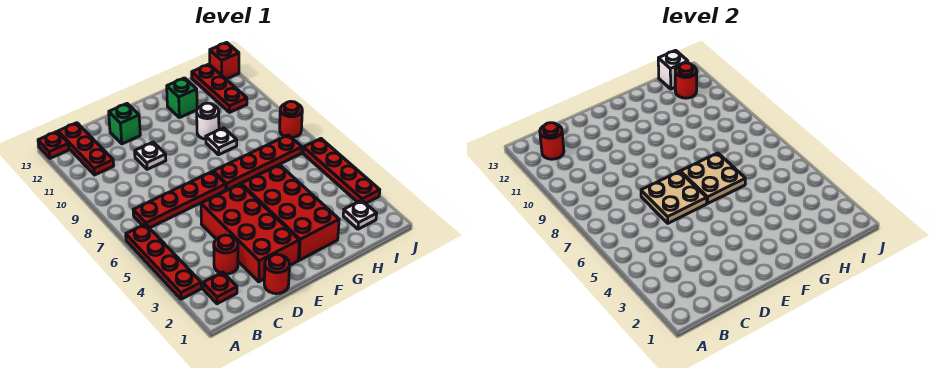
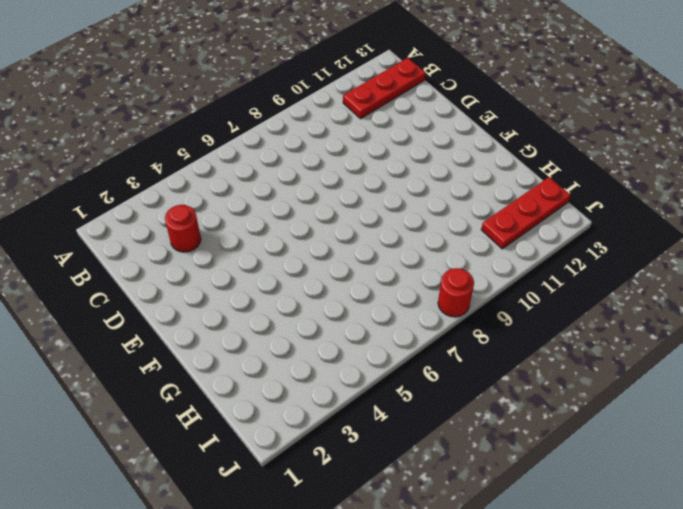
none -> red plate A3:A6 level 1
none -> red plate A13 level 1
none -> red plate B2 level 1

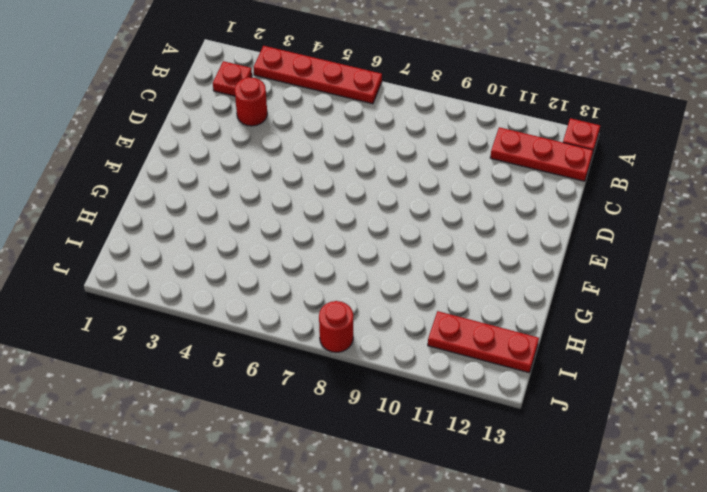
none -> red plate B7:E7 level 1
none -> red round brick D1 level 1
none -> red brick D2:E5 level 1

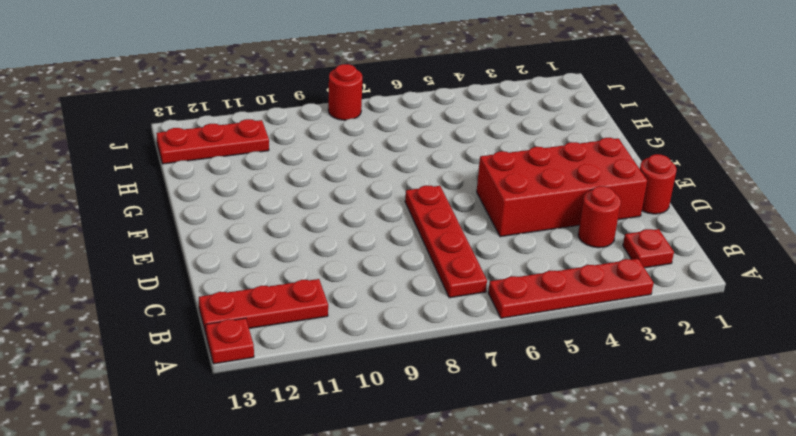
none -> white plate D10 level 1
none -> green brick D12 level 1
none -> red brick F2:G5 level 1

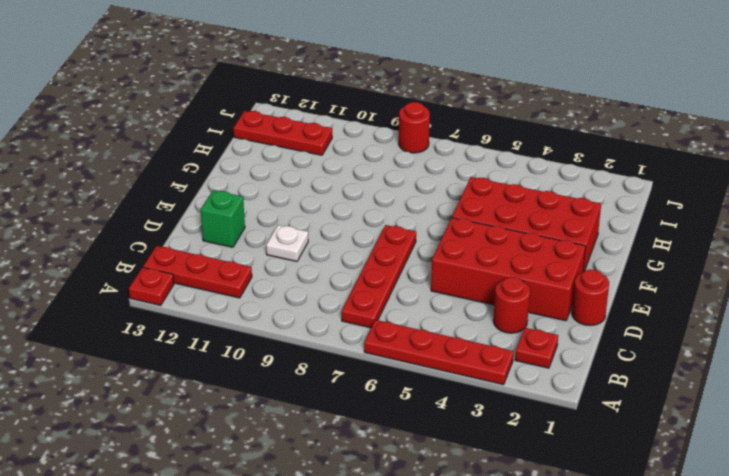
none -> red plate F7:I7 level 1
none -> white plate G9 level 1
none -> white round brick G10 level 1

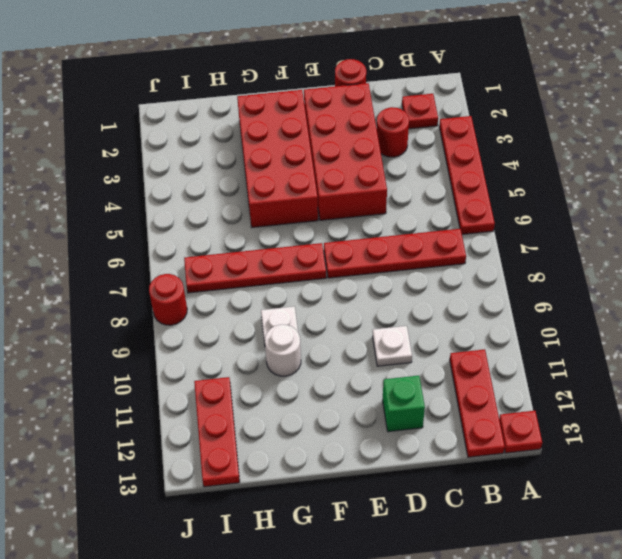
none -> green brick G12 level 1
none -> white plate I2 level 1
none -> red plate J3:J6 level 1

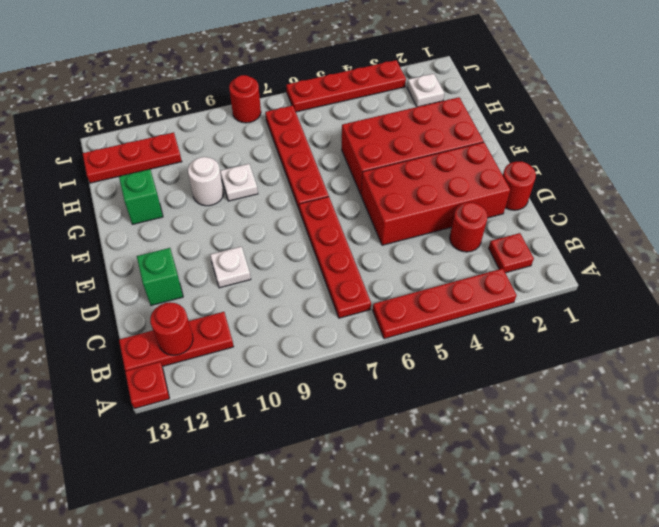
none -> red brick J13 level 1
none -> tan plate D6:E7 level 2
none -> tan plate F6:G7 level 2

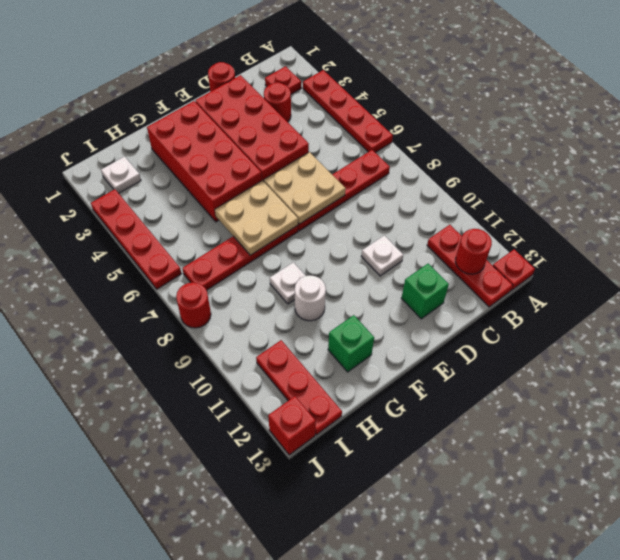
none -> red round brick I12 level 2
none -> white brick I13 level 2

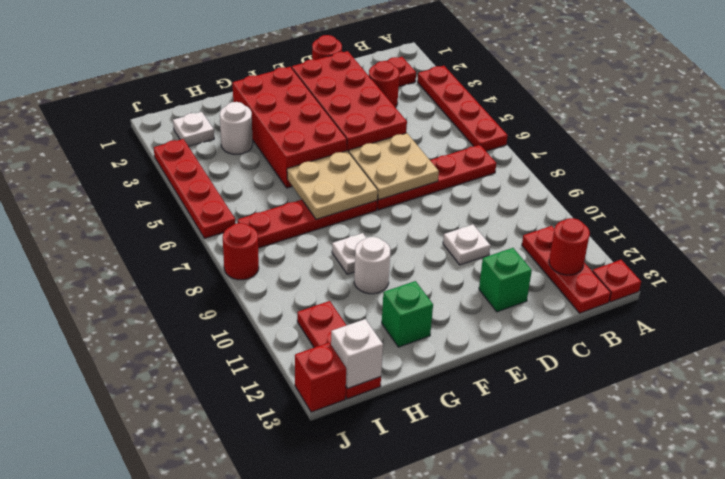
white round brick H3 level 1 -> none
none -> red round brick I12 level 2

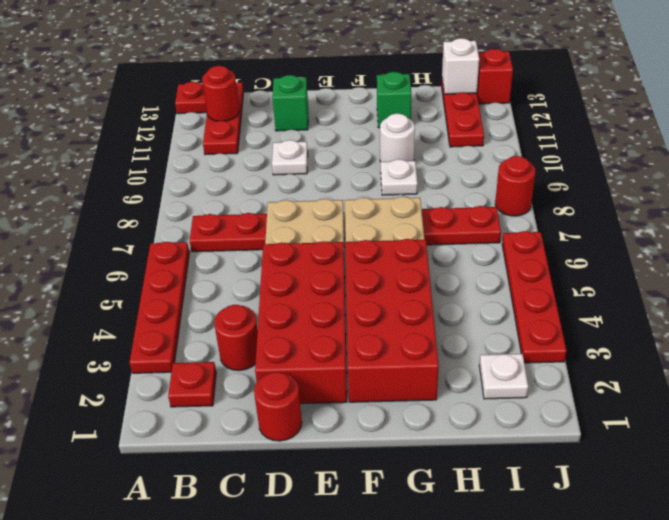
none -> red round brick I12 level 2

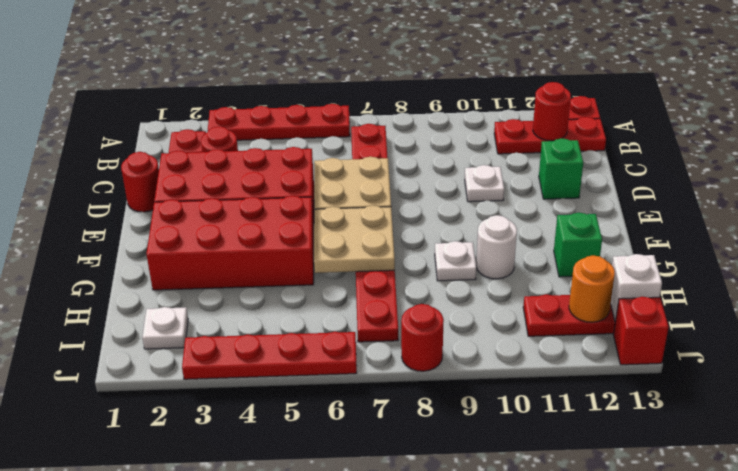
orange round brick I12 level 2 -> red round brick I12 level 2

